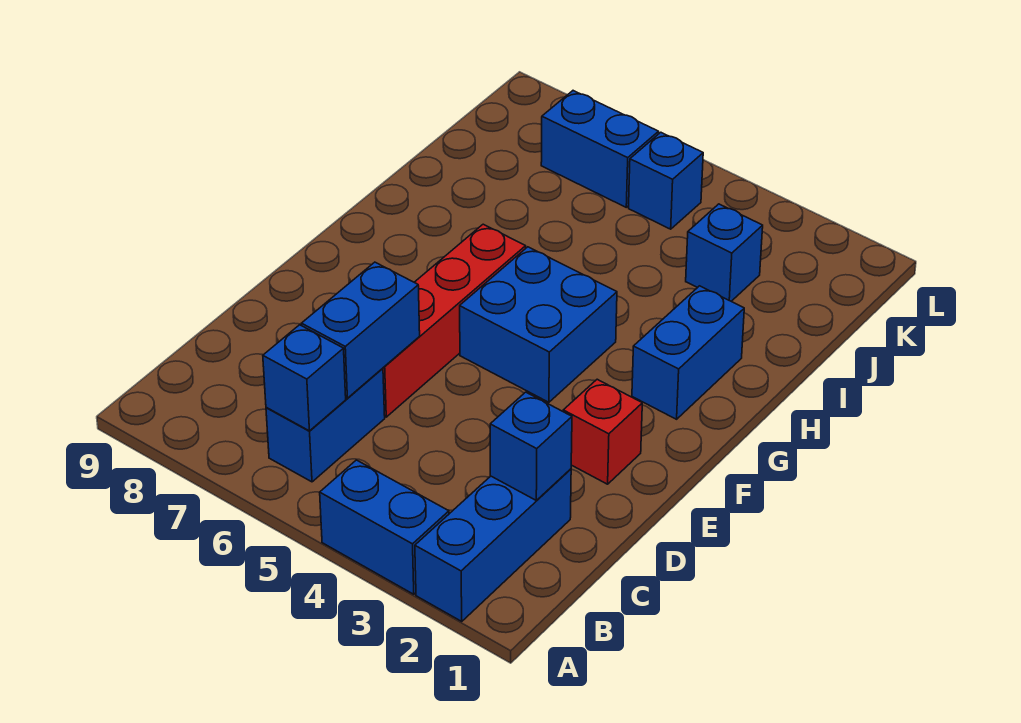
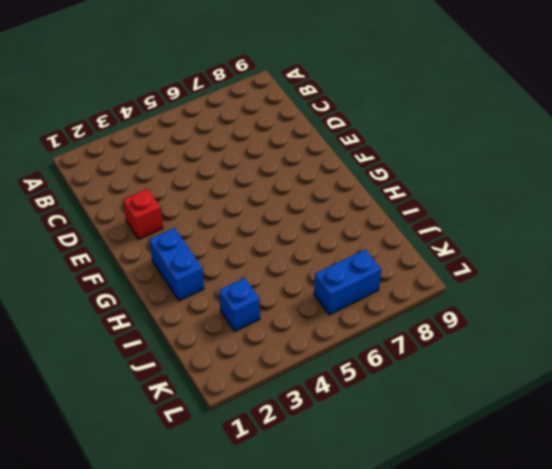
none -> blue brick A2:C2 level 1
none -> blue brick A3:A4 level 1
none -> blue brick B6:C6 level 1

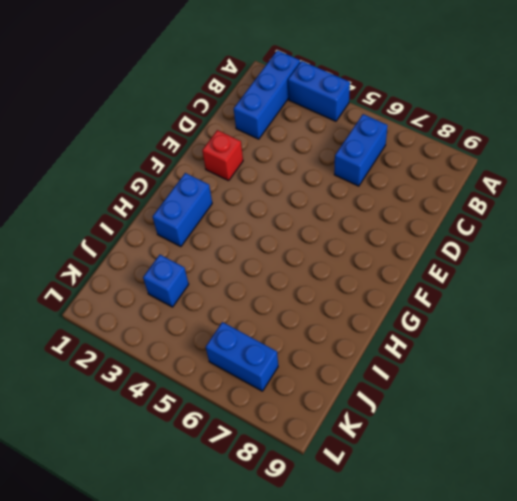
none -> red brick D6:G6 level 1
none -> blue brick F4:G5 level 1
none -> blue brick K5 level 1

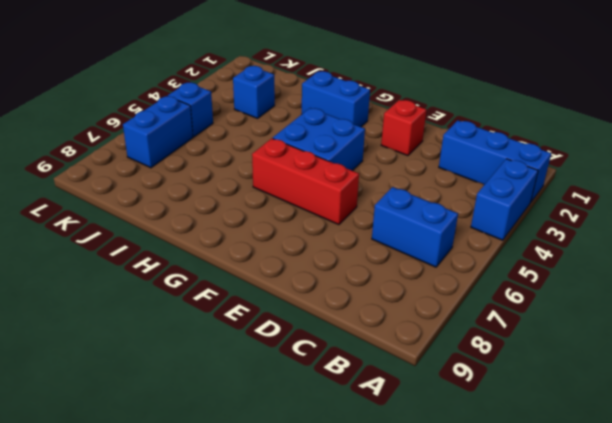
red brick E6:G6 level 1 -> red brick D6:G6 level 1
none -> blue brick B6 level 2
none -> blue brick C2 level 2
none -> blue brick C6:D6 level 2

